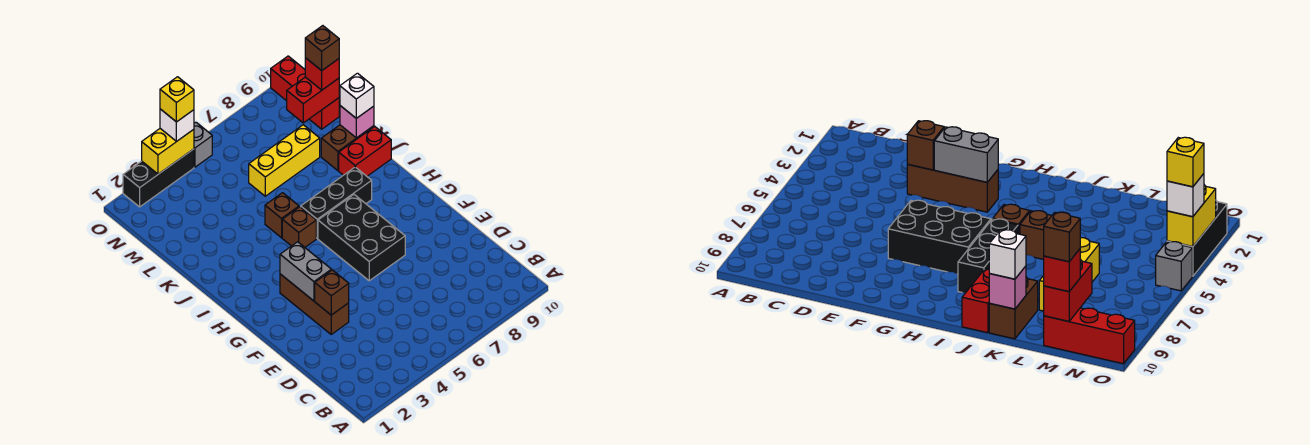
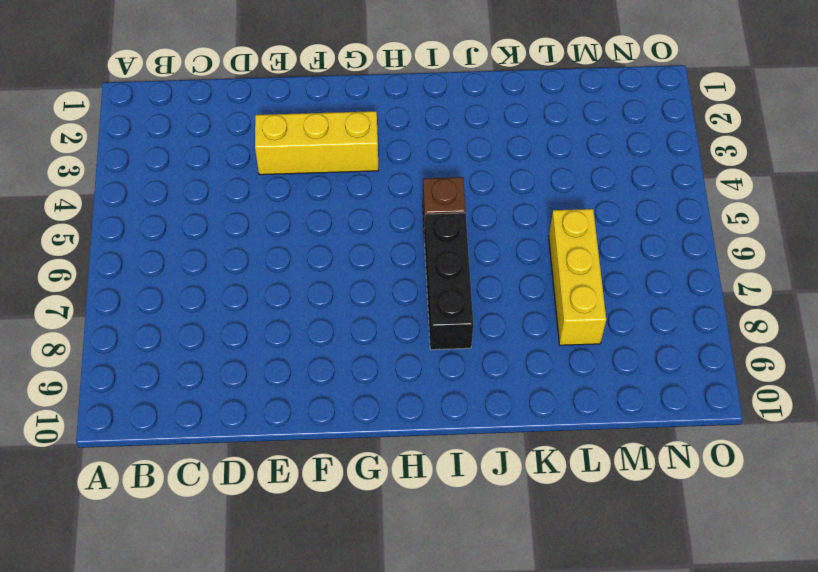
yellow brick E3:G3 level 1 -> brown brick E3:G3 level 1
none -> black brick F6:H7 level 1
none -> brown brick J5 level 1
none -> red brick J9:J10 level 1

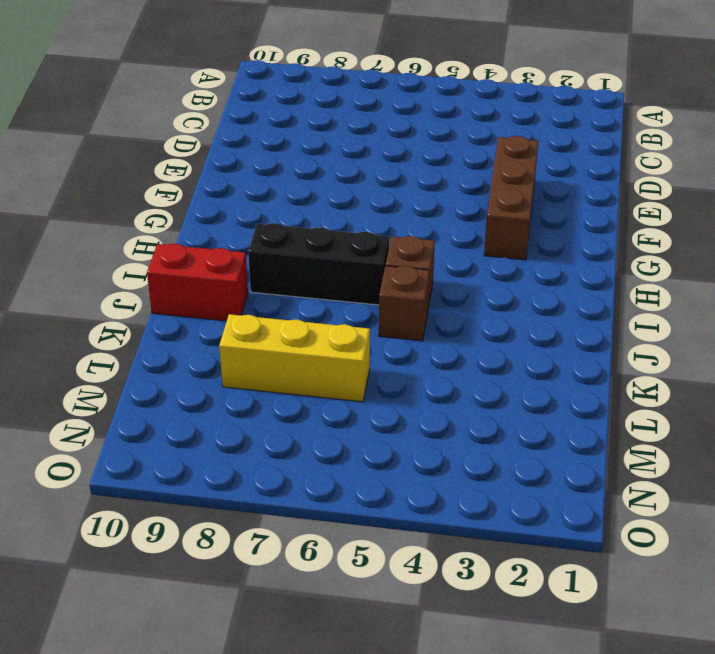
none -> black brick F6:H7 level 1
none -> brown brick K9:K10 level 1
none -> red brick M10:O10 level 1

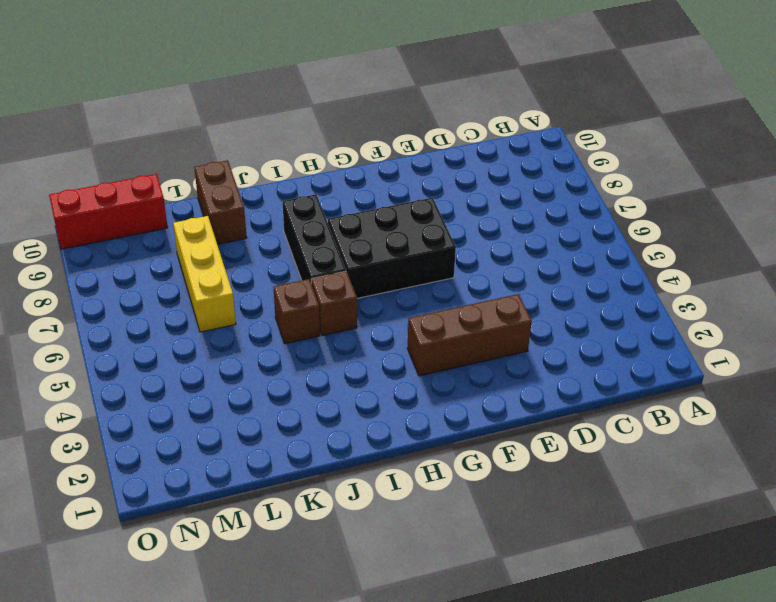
none -> red brick J9:J10 level 1
none -> black brick O2:O4 level 1
none -> grey brick O5 level 1

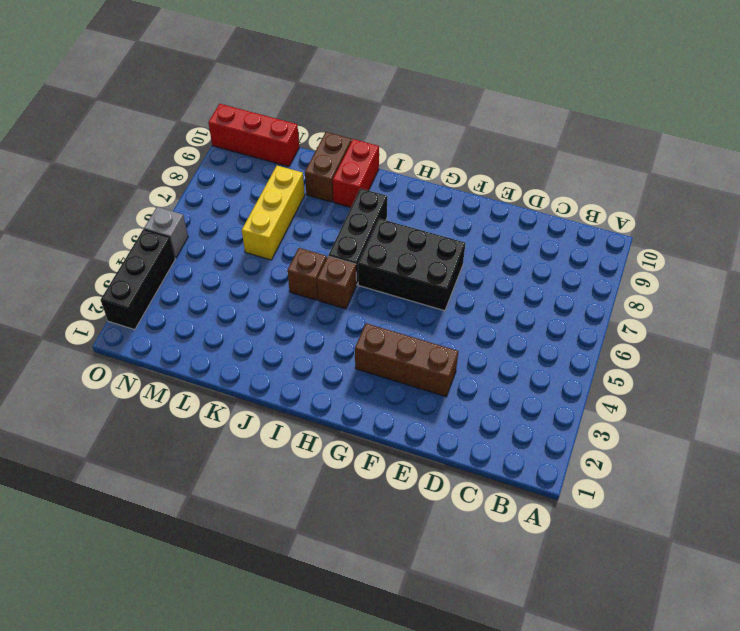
none -> brown brick E3 level 2
none -> grey brick F3:G3 level 2
none -> pink brick K10 level 2

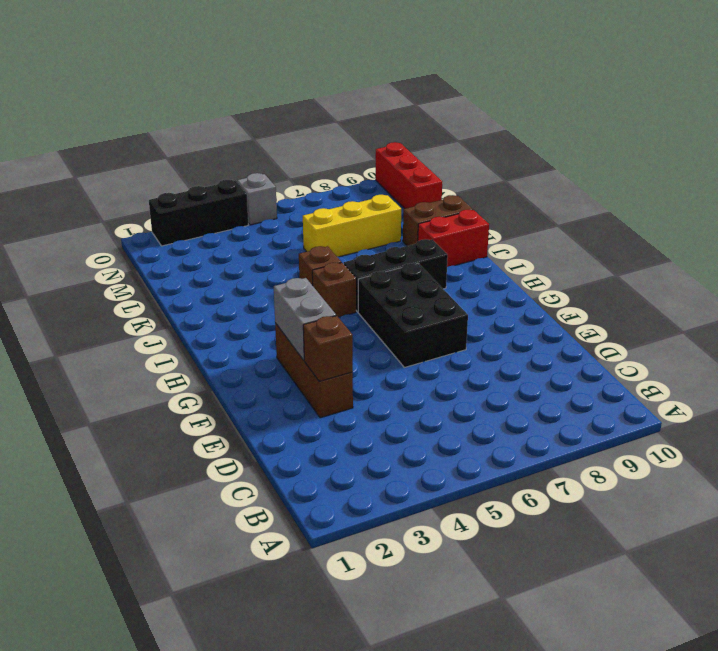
none -> pink brick K10 level 2
none -> red brick M9:M10 level 2
none -> yellow brick O3:O4 level 2

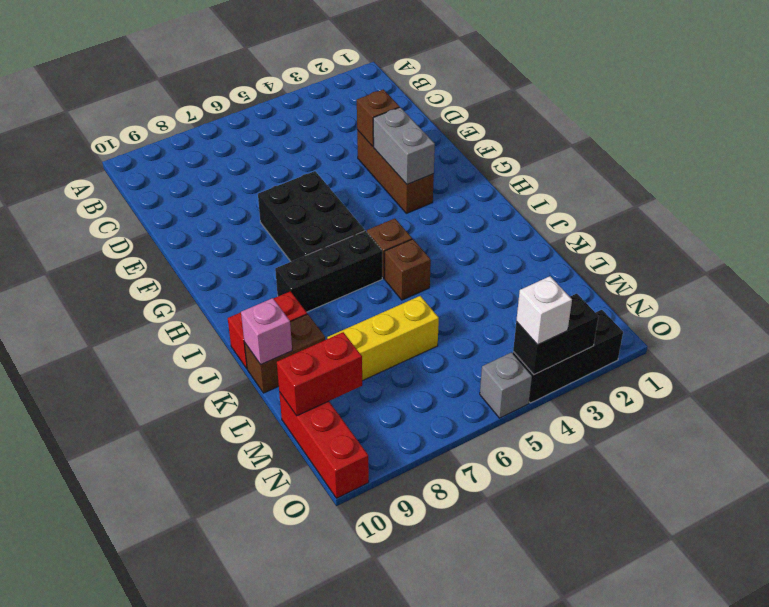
black brick O3:O4 level 2 -> yellow brick O3:O4 level 2
none -> white brick K10 level 3
none -> red brick M10 level 3
none -> brown brick M10 level 4

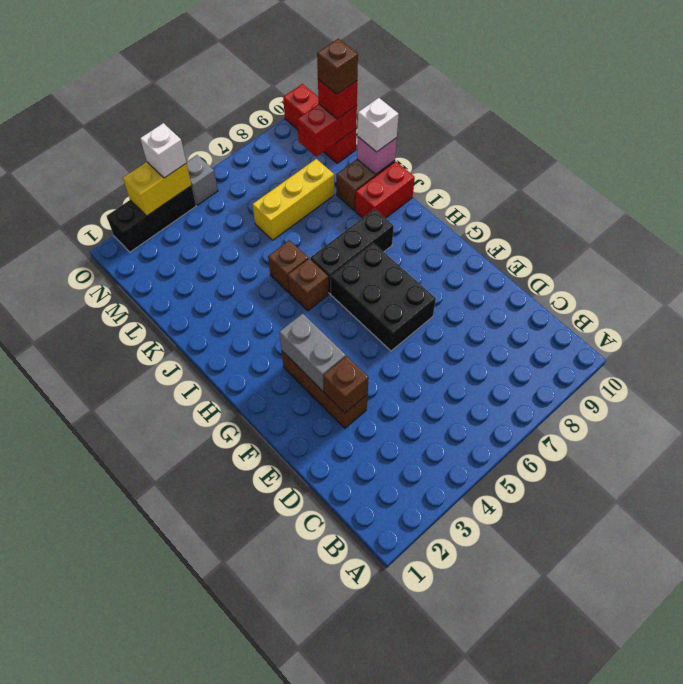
none -> yellow brick O4 level 4

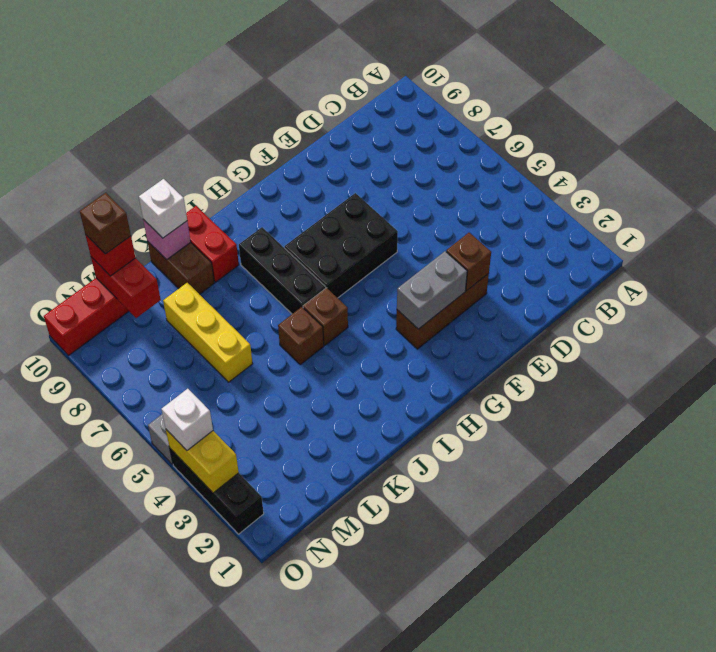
none -> yellow brick O4 level 4

